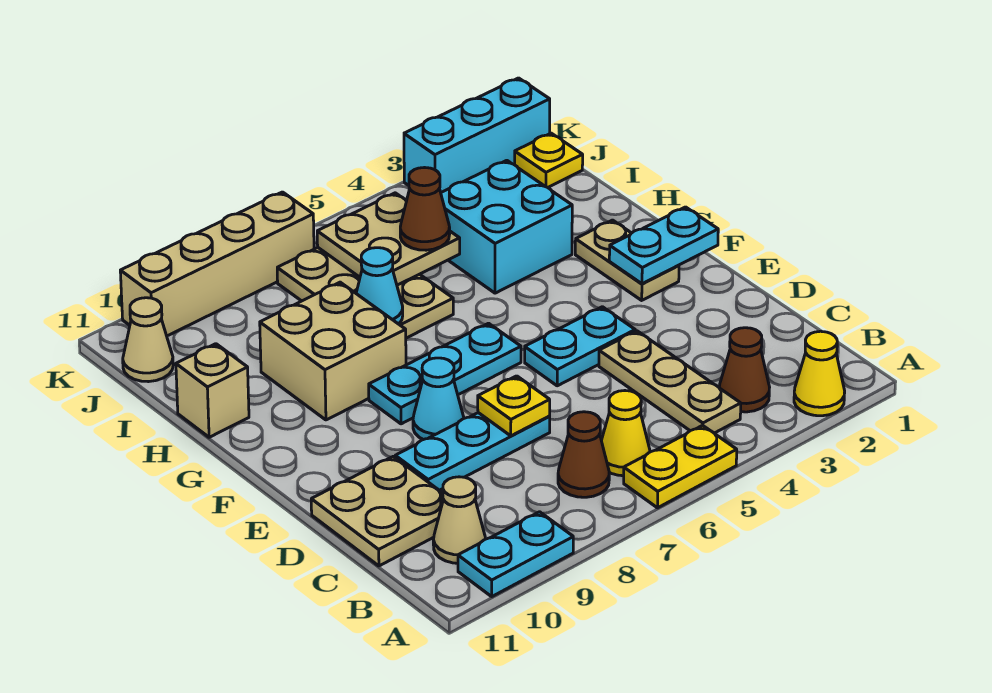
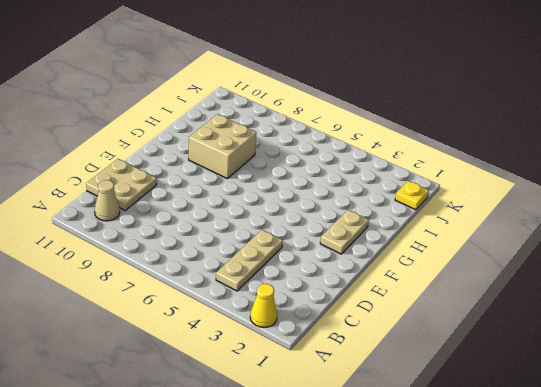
none -> yellow plate A5:A6 level 1
none -> cyan plate A9:A10 level 1
none -> brown cone B3 level 1

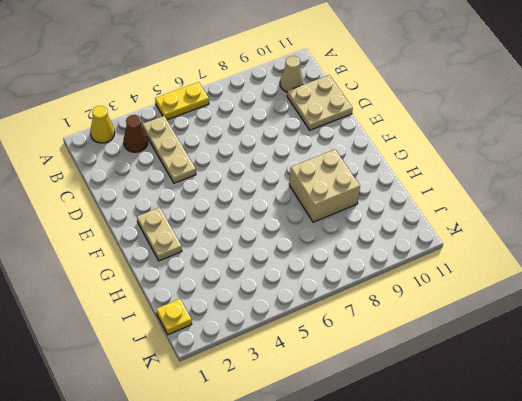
none -> cyan plate A9:A10 level 1
none -> yellow cone B6 level 1
none -> brown cone B7 level 1

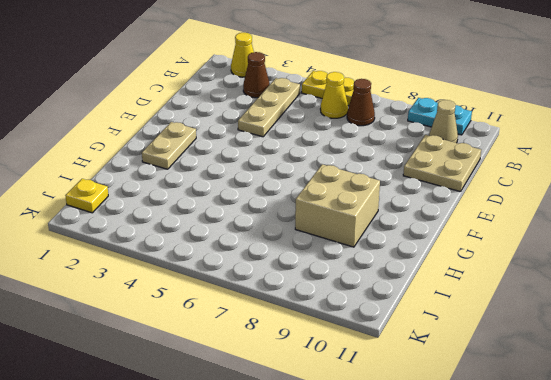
none -> cyan plate D7:D9 level 1
none -> cyan plate E4:E5 level 1
none -> cyan cone E8 level 1

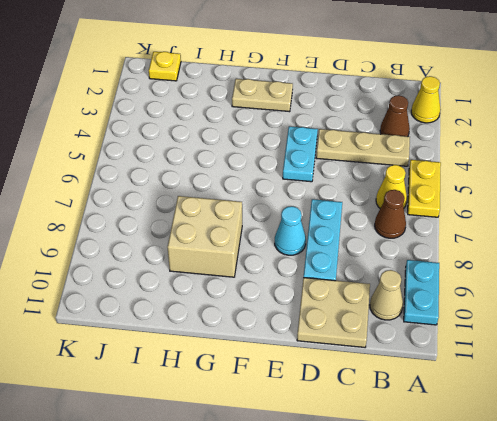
none -> cyan plate F6:F8 level 1
none -> cyan brick H3:I4 level 1
none -> tan plate H6:J7 level 1

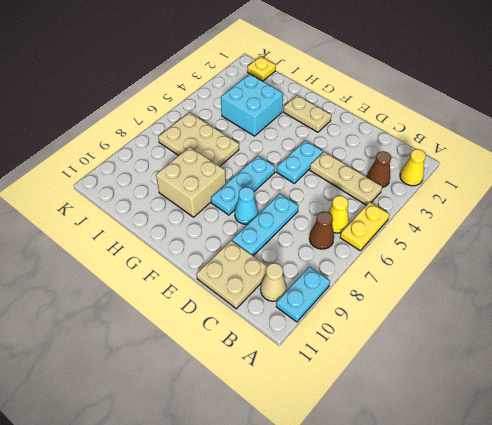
none -> tan brick H11 level 1
none -> tan cone J11 level 1
none -> cyan brick K1:K3 level 1

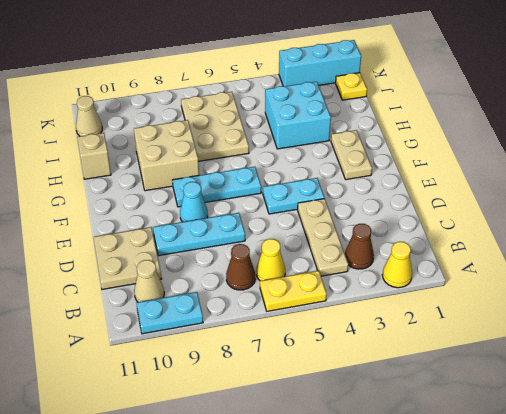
none -> tan brick K7:K10 level 1
none -> yellow plate D7 level 2
none -> cyan plate F1:F2 level 2

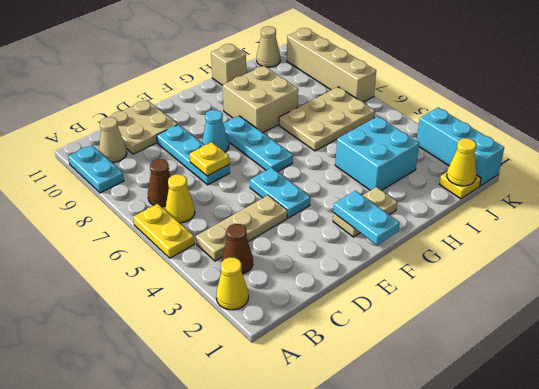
yellow cone J1 level 2 -> none
none -> cyan cone H7 level 2
none -> tan plate I5:J6 level 2
none -> brown cone I5 level 3

